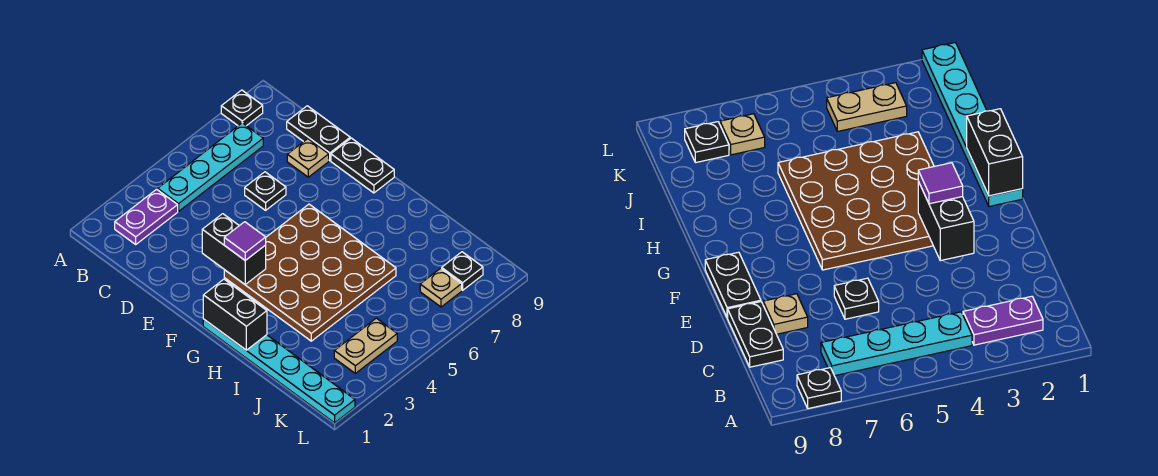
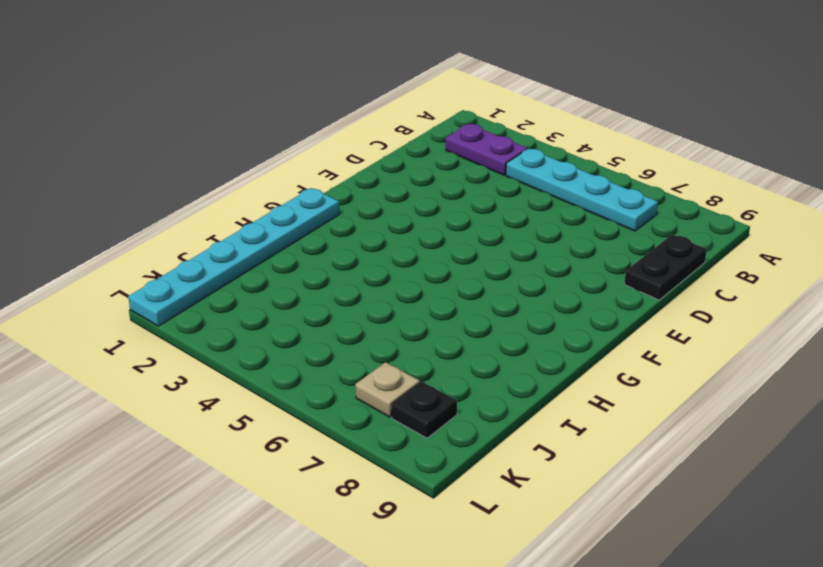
none -> black plate A8 level 1
none -> black plate D6 level 1
none -> tan plate D8 level 1

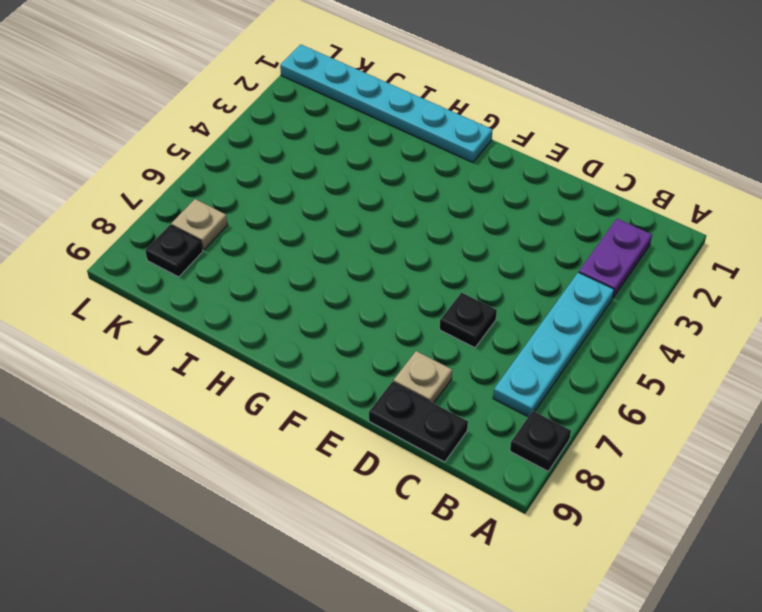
none -> black plate E9:F9 level 1
none -> brown plate F3:I6 level 1
none -> tan plate K3:K4 level 1

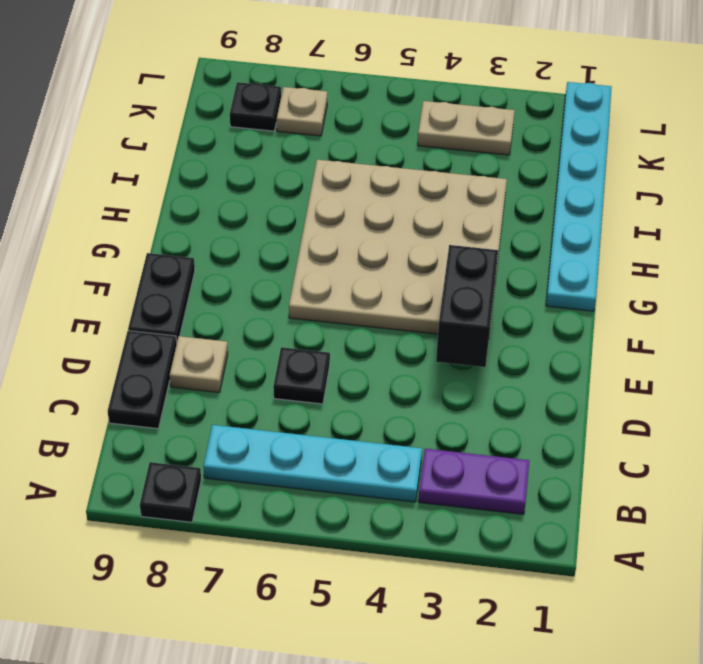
tan plate F3:I6 level 1 -> brown plate F3:I6 level 1
none -> black brick G1:H1 level 2
none -> purple tile F3 level 3

